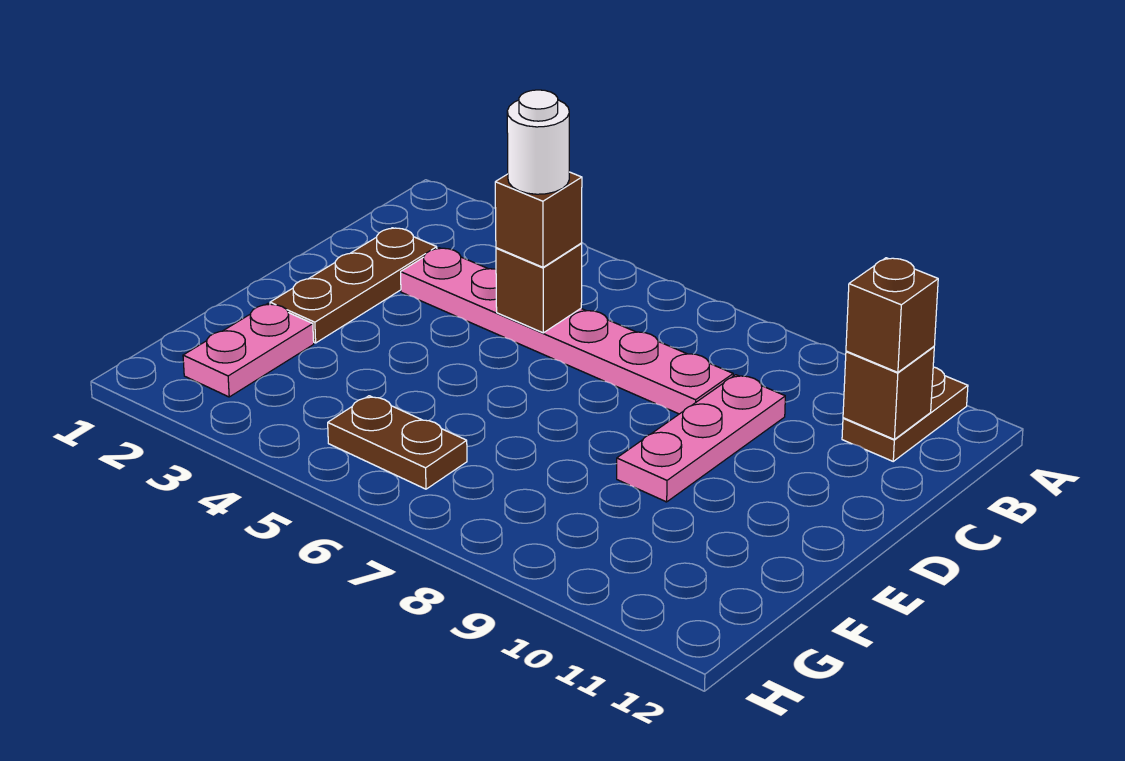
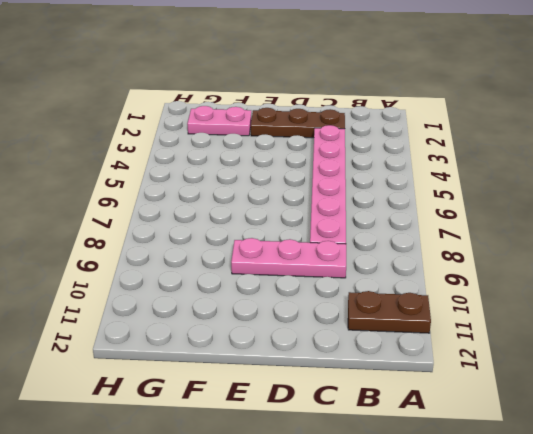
none -> brown plate G5:G6 level 1
none -> brown brick B11 level 2

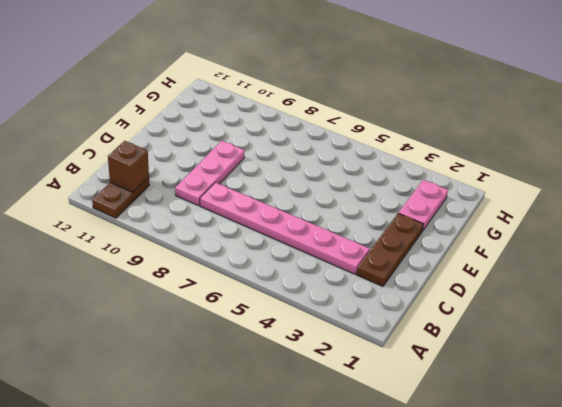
none -> brown plate G5:G6 level 1
none -> brown brick C5 level 2

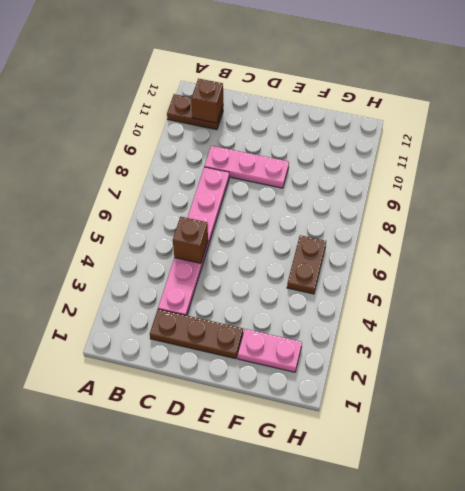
none -> brown brick B11 level 3
none -> brown brick C5 level 3

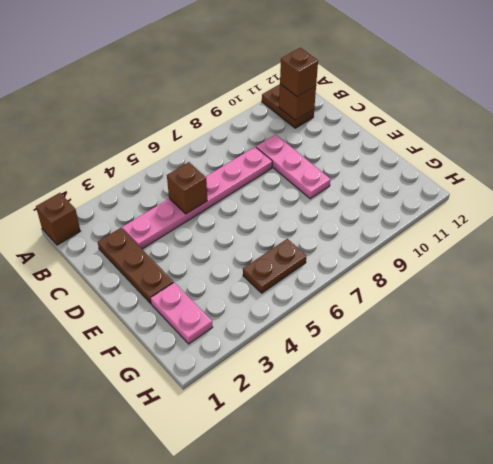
brown brick A1 level 1 -> brown brick C5 level 3
none -> white round brick C5 level 4

